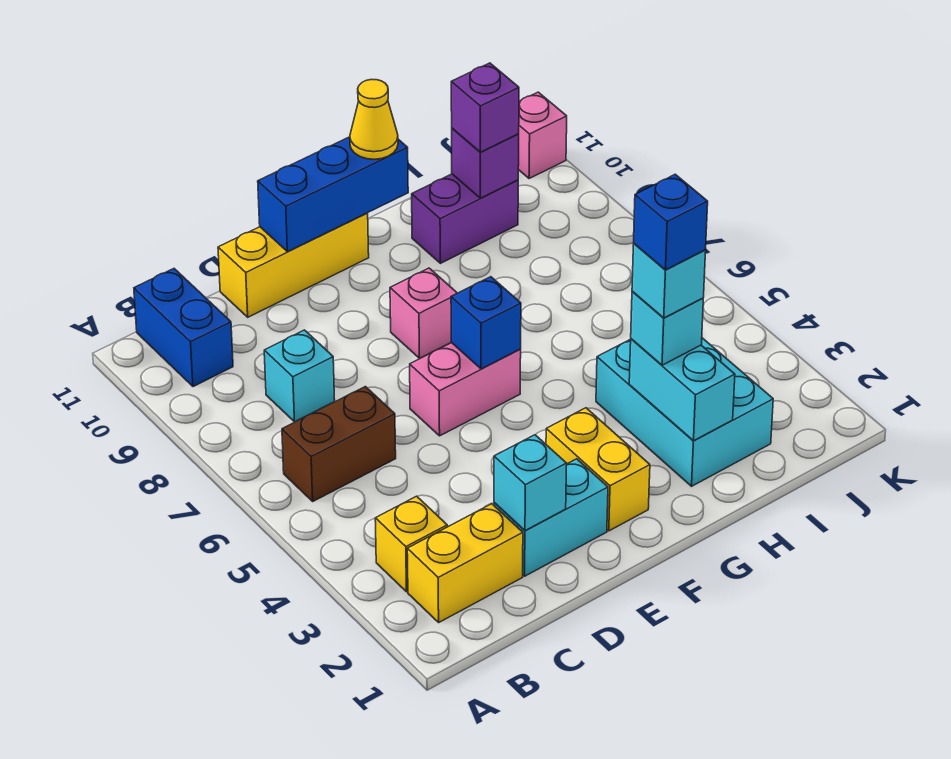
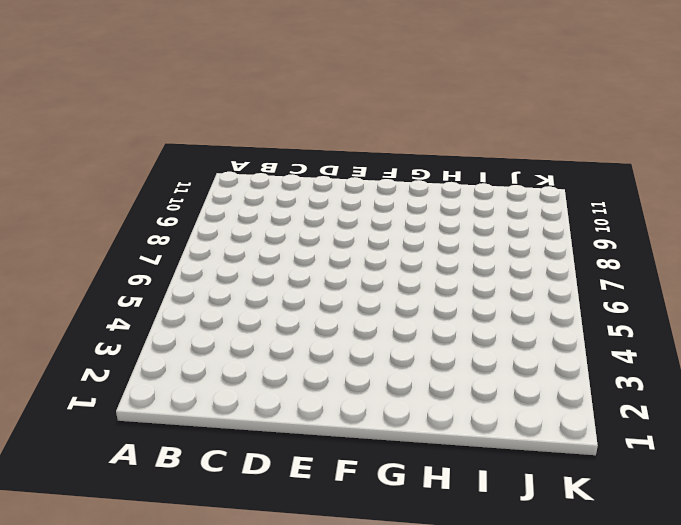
none -> yellow brick B2:C2 level 1
none -> yellow brick B3 level 1
none -> brown brick B6:C6 level 1

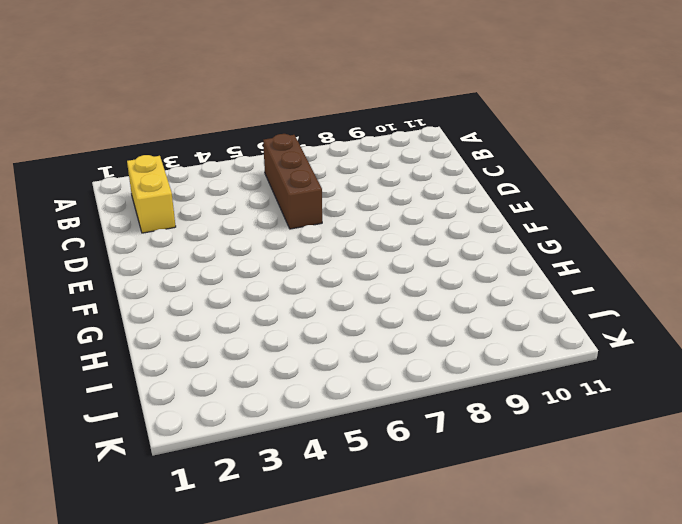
brown brick B6:D6 level 1 -> brown brick B6:C6 level 1
none -> yellow brick B3 level 1
none -> blue brick B10:B11 level 1
none -> cyan brick C8 level 1

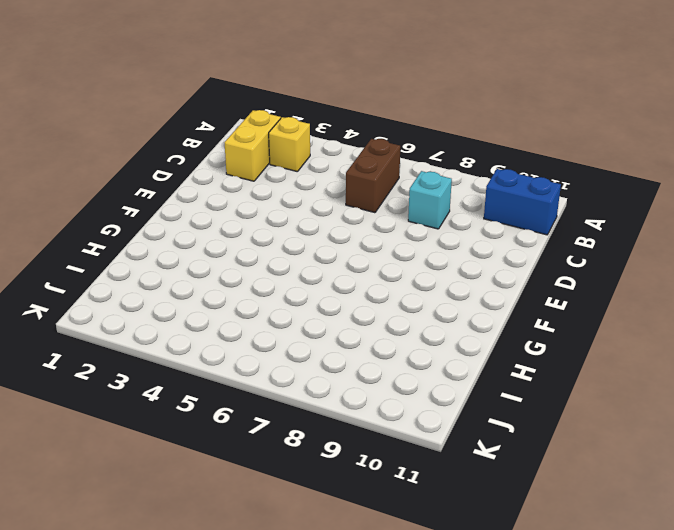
none -> cyan brick D2:E2 level 1
none -> yellow brick D11:F11 level 1
none -> pink brick E6:F6 level 1

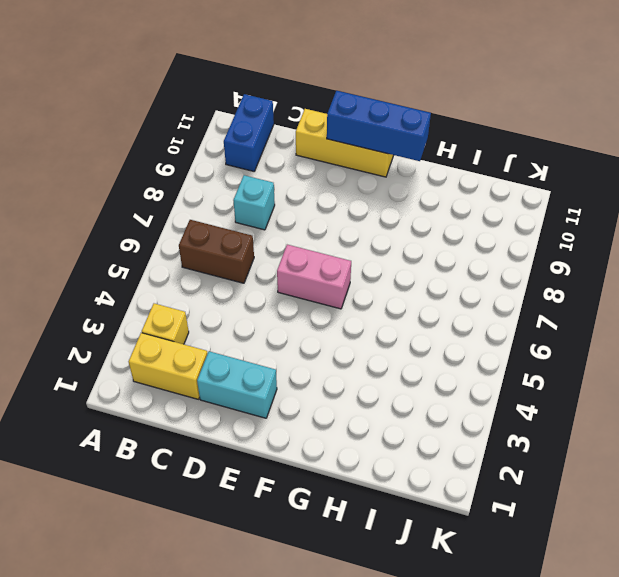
none -> yellow brick F2:F3 level 1
none -> pink brick F8 level 1
none -> cyan brick H2:I4 level 1

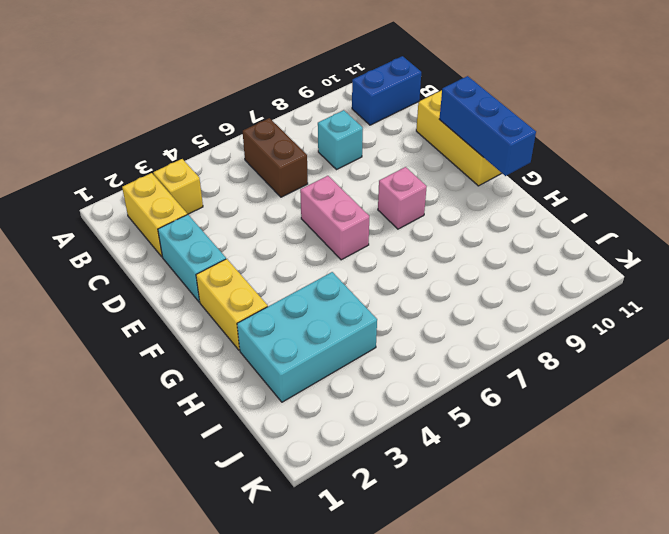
yellow brick F2:G2 level 1 -> yellow brick F2:F3 level 1
none -> purple brick H10:I10 level 1
none -> pink brick K11 level 1
none -> cyan brick D2 level 2

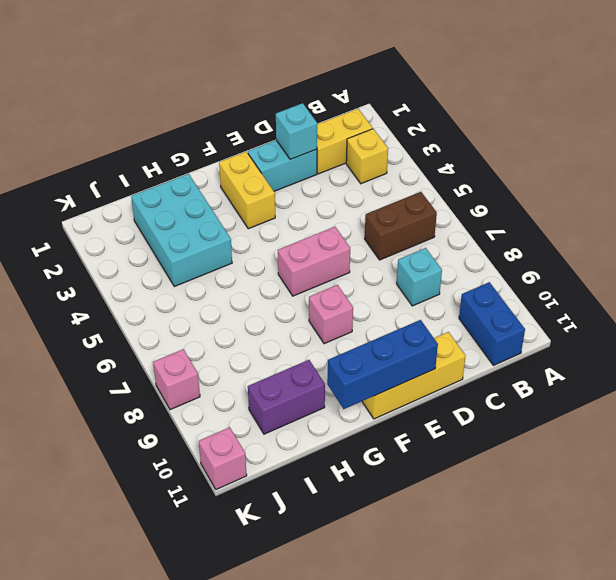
pink brick K8 level 1 -> none
none -> blue brick F6 level 2
none -> cyan brick H2:H3 level 2
none -> purple brick I10 level 2

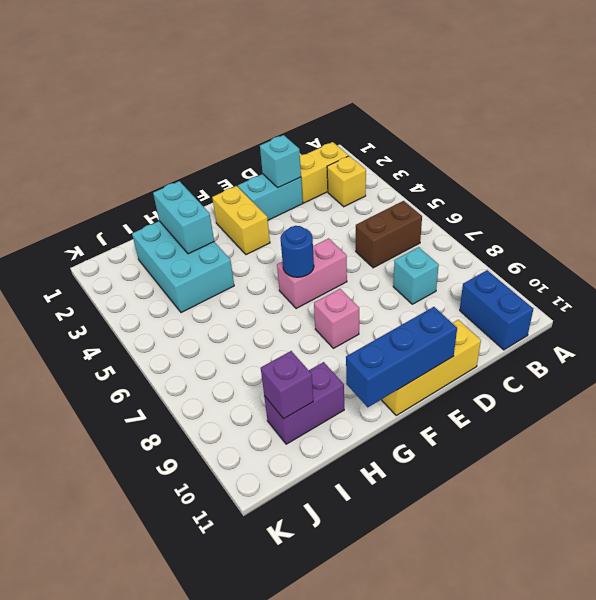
blue round brick F6 level 2 -> blue brick F6 level 2
none -> pink brick K11 level 1
none -> yellow cone G11 level 3
none -> cyan brick H3 level 3

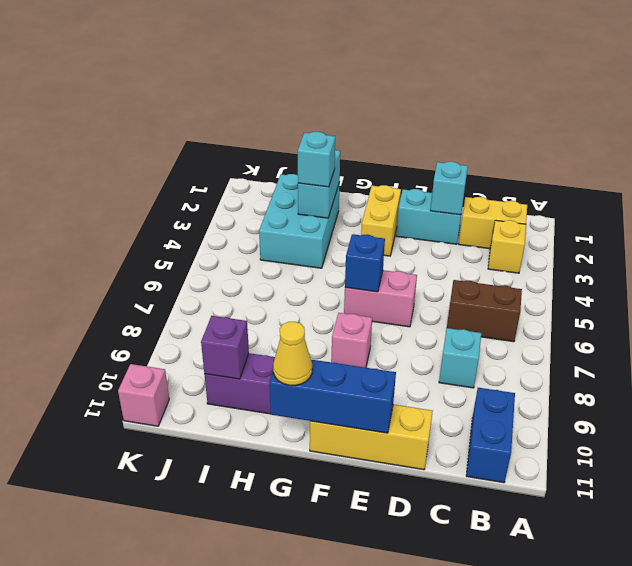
none -> purple brick I10 level 3
none -> cyan brick H3 level 4
none -> blue brick H3 level 5

